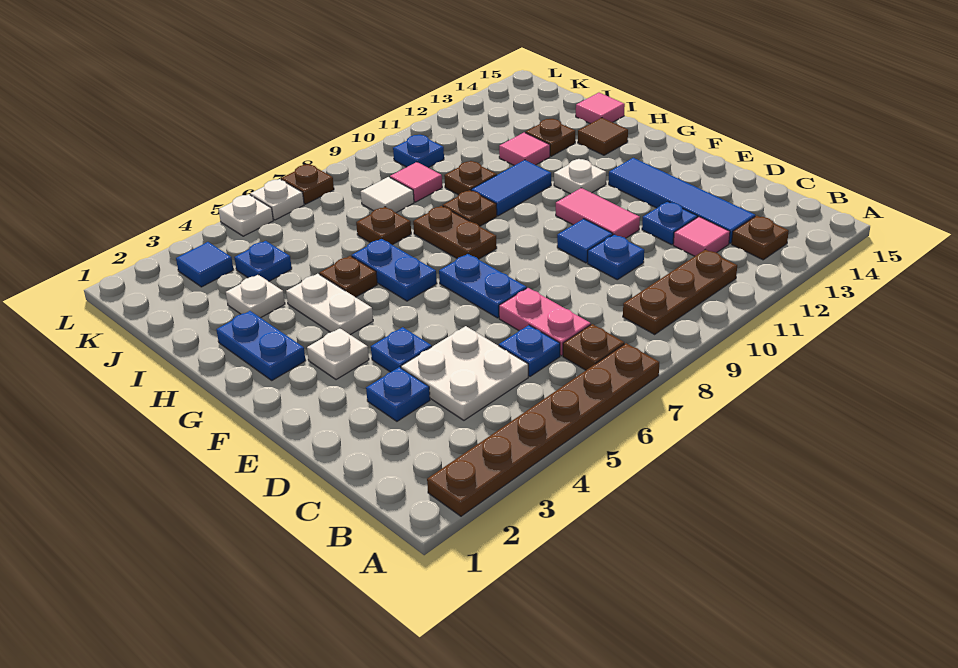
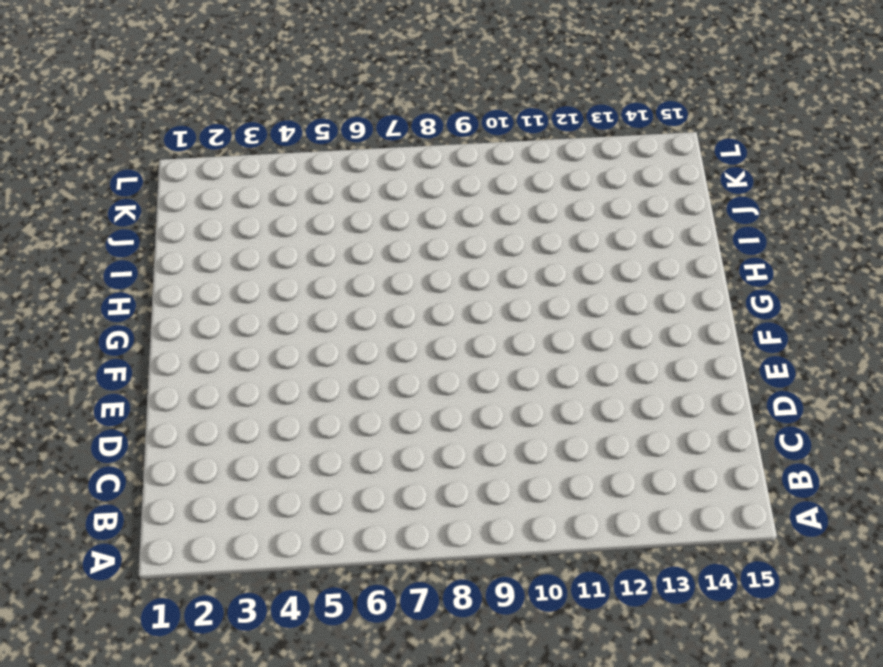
none -> brown plate A2:A7 level 1
none -> brown plate B7 level 1
none -> brown plate B9:B11 level 1
none -> brown plate B13 level 1

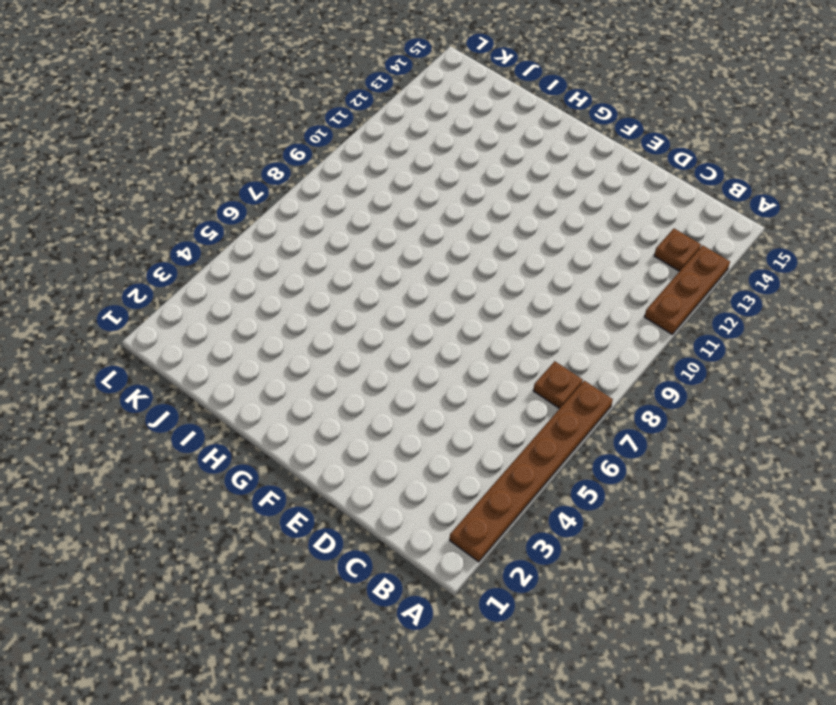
brown plate A11:A13 level 1 -> brown plate B9:B11 level 1
none -> white plate C4:D5 level 1
none -> blue plate C6 level 1
none -> pink plate C7:D7 level 1
none -> pink tile C12 level 1

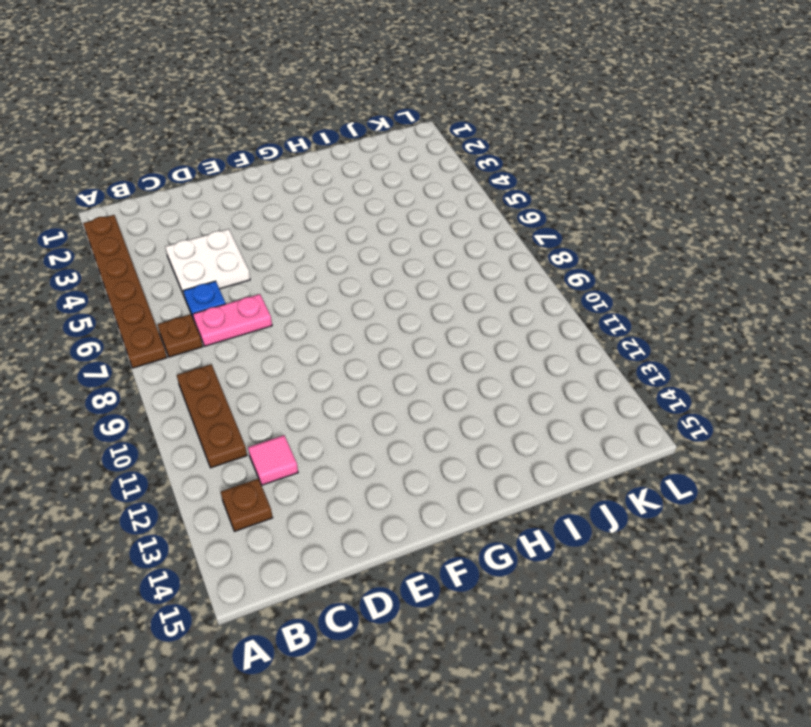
none -> blue tile C13:F13 level 1
none -> blue plate D3 level 1
none -> blue plate D10 level 1
none -> blue plate D12 level 1

